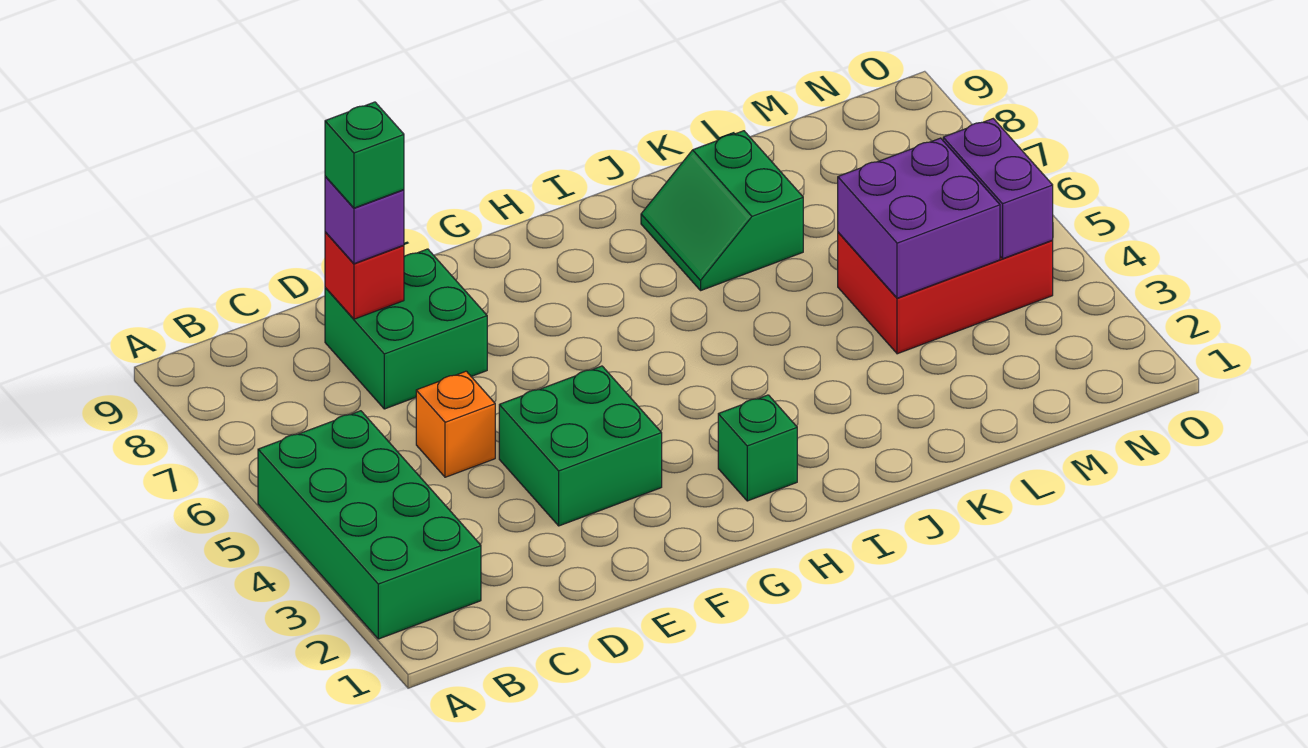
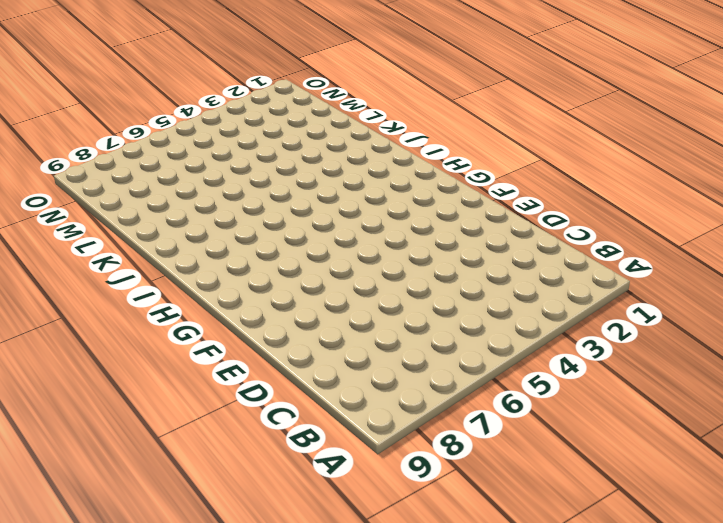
none -> green brick A2:B5 level 1
none -> orange brick D5 level 1
none -> green brick D7:E8 level 1

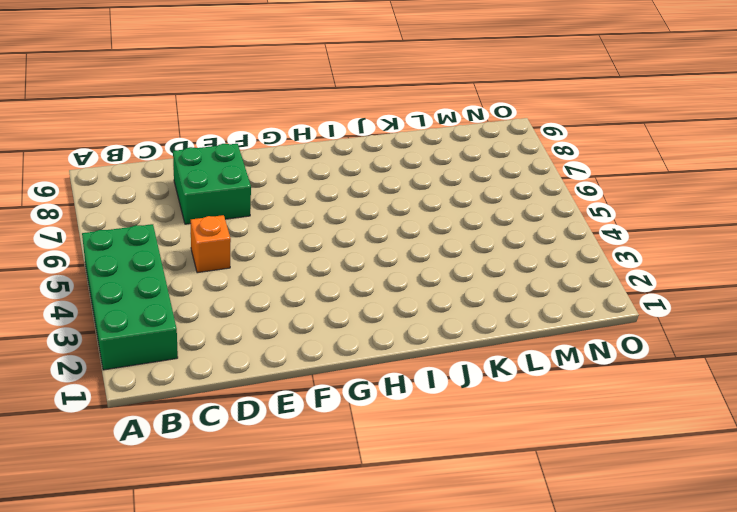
none -> green brick E3:F4 level 1
none -> green brick H2 level 1
none -> green slope J7:K8 level 1 top K

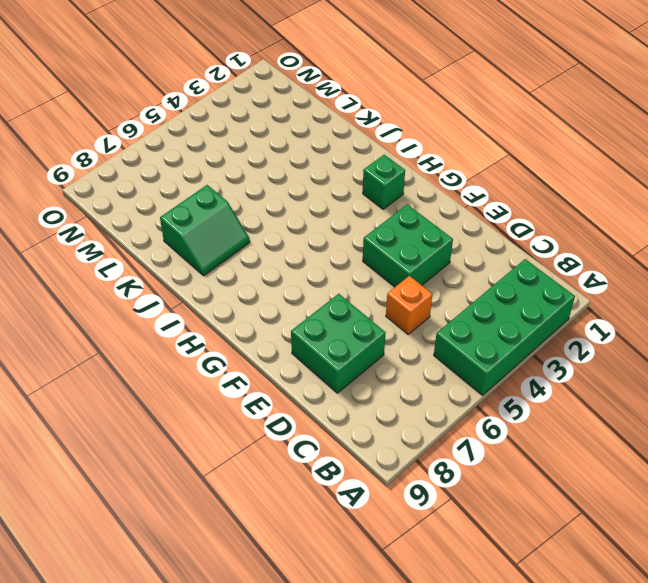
none -> red brick L4:N5 level 1
none -> red brick D8 level 2
none -> purple brick L4:M5 level 2

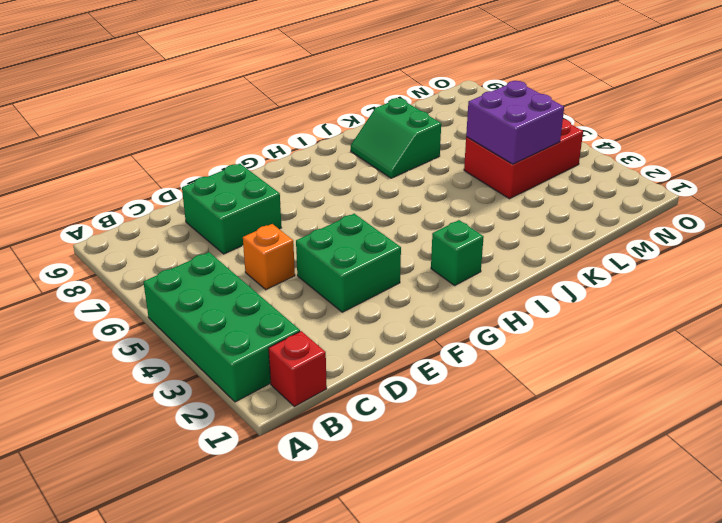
red brick B1 level 1 -> red brick D8 level 2
none -> purple brick N4:N5 level 2
none -> purple brick D8 level 3
none -> green brick D8 level 4

